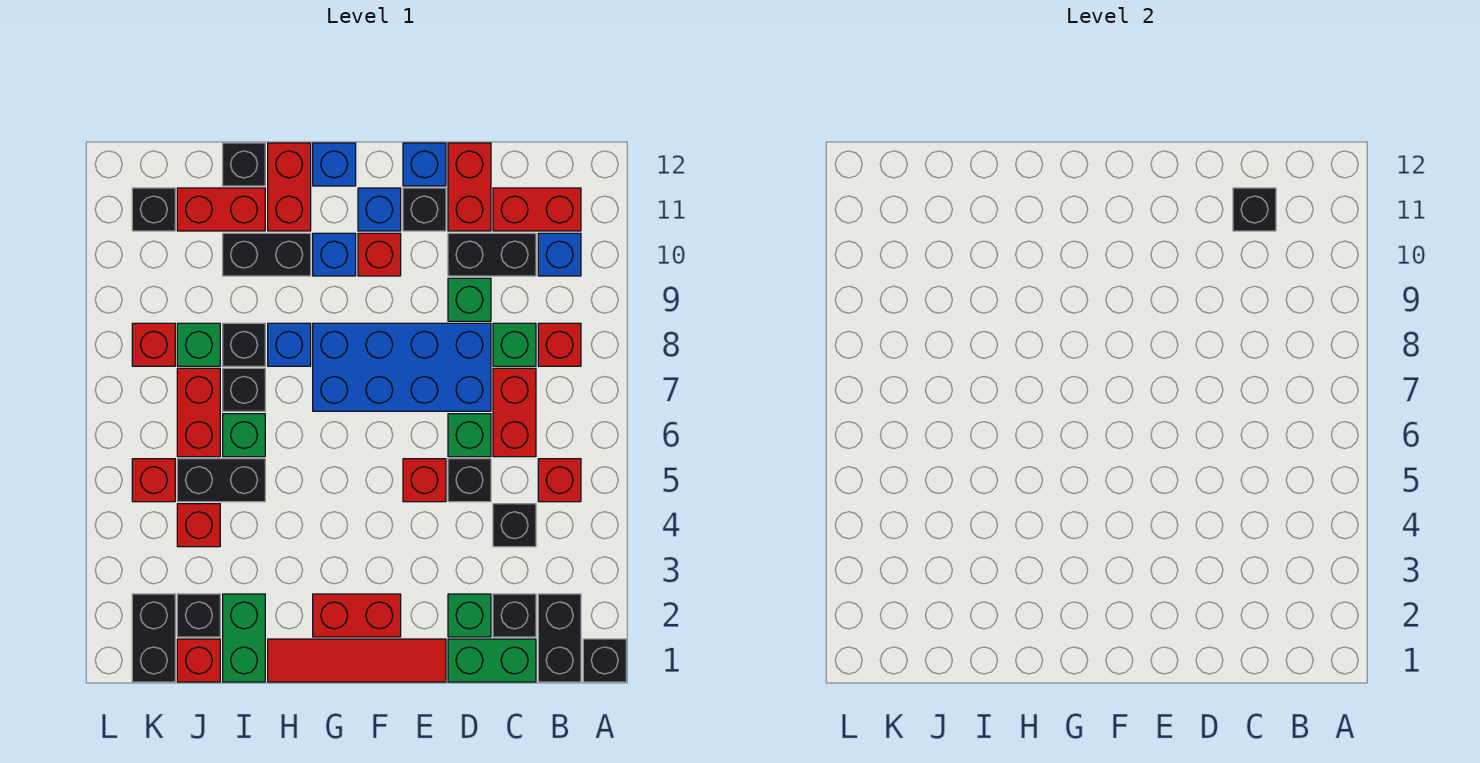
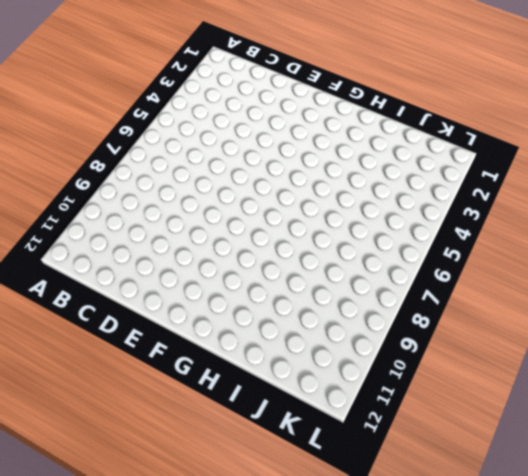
none -> black brick A1 level 1
none -> black brick B1:B2 level 1
none -> red brick B5 level 1
none -> red brick B8 level 1

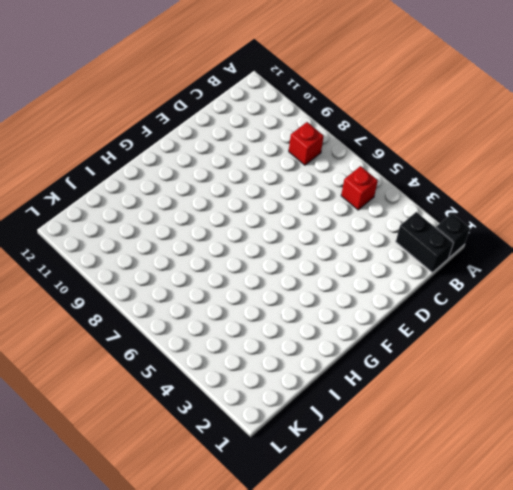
none -> blue brick B10 level 1
none -> red brick B11:C11 level 1
none -> green brick C1:D1 level 1
none -> black brick C2 level 1

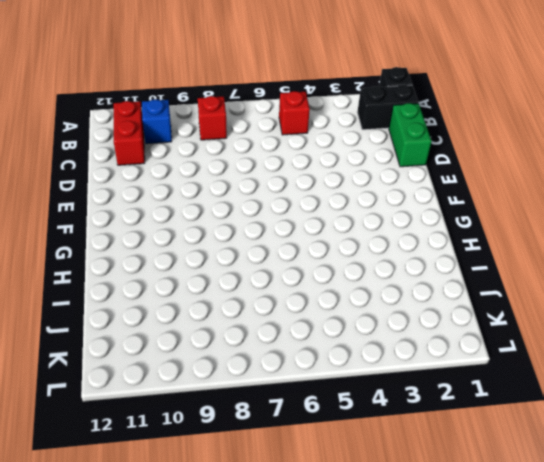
none -> black brick C2 level 1
none -> black brick C4 level 1
none -> red brick C6:C7 level 1
none -> green brick C8 level 1

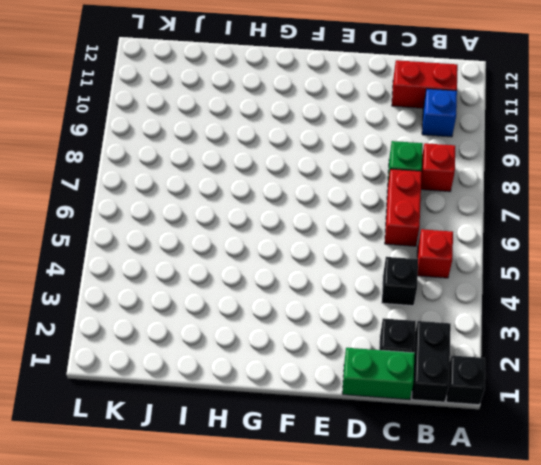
none -> black brick C10:D10 level 1
none -> green brick D2 level 1
none -> black brick D5 level 1
none -> green brick D6 level 1

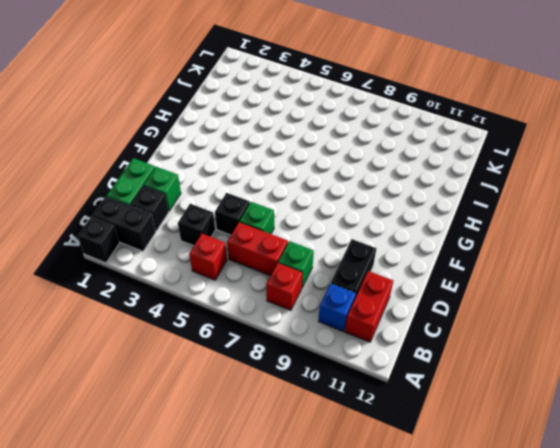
none -> blue brick D7:G8 level 1
none -> green brick D9 level 1
none -> red brick D11:D12 level 1
none -> red tile E1:H1 level 1

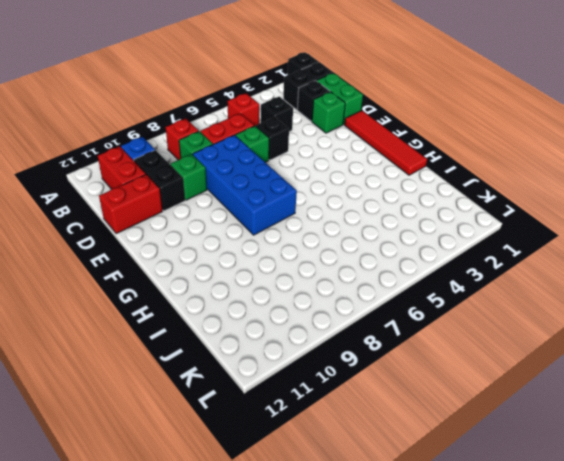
none -> red brick E5 level 1
none -> black brick E11 level 1
none -> blue brick E12 level 1
none -> red brick F2:G2 level 1

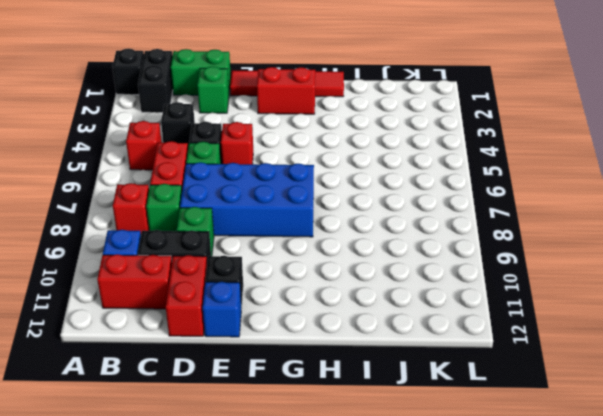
none -> black brick C2 level 1
none -> red brick F10 level 1
none -> blue brick F11 level 1
none -> blue brick G10 level 1

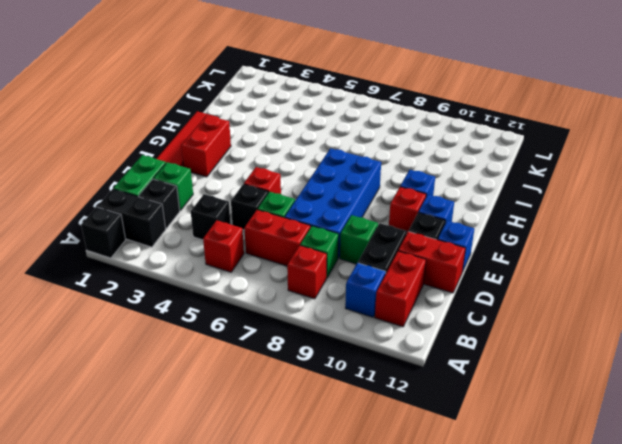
none -> blue brick G12 level 1
none -> blue brick H8 level 1
none -> black brick H10:I10 level 1
none -> red brick H11:H12 level 1

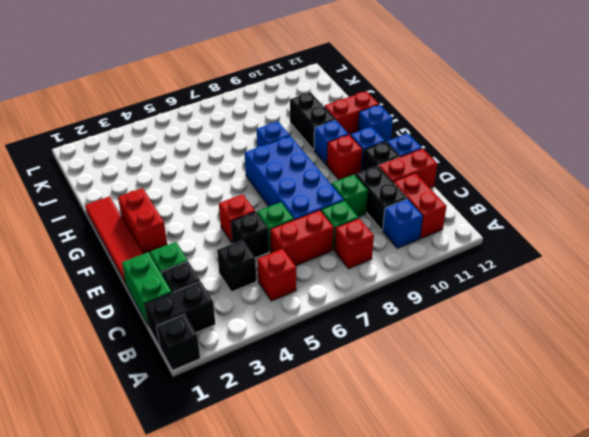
none -> green brick I1:I2 level 1
none -> black brick I5:J5 level 1
none -> green brick I6 level 1
none -> black brick I7 level 1

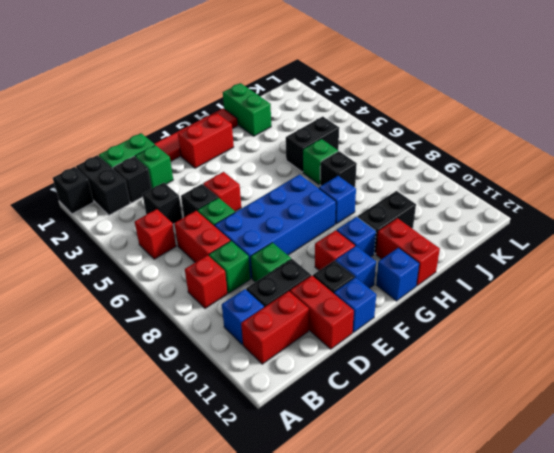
none -> black brick I8 level 1
none -> red brick I11:J11 level 1
none -> black brick I12 level 1
none -> red brick J1 level 1

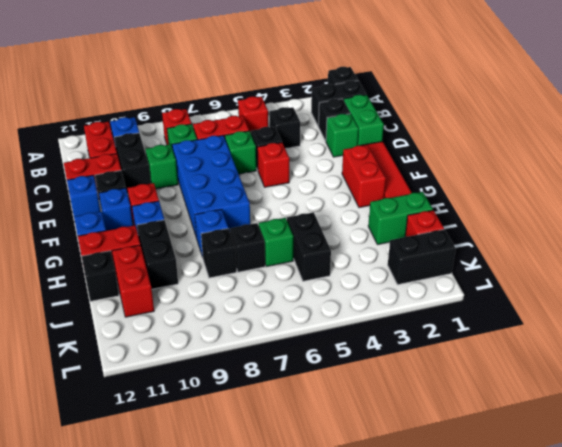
none -> black brick J2 level 1
none -> red brick J4 level 1
none -> red brick J6:J7 level 1
none -> green brick J8 level 1

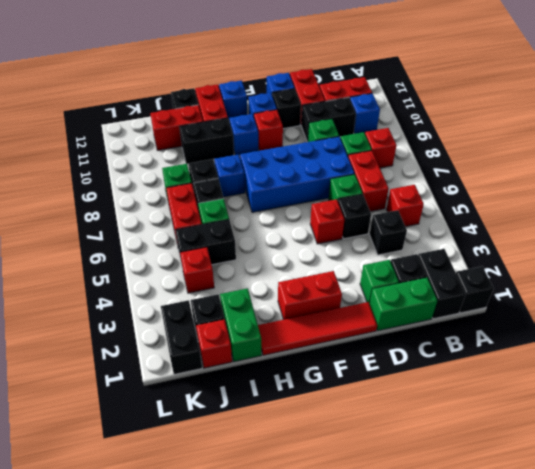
none -> red brick K5 level 1
none -> red brick K8 level 1
none -> black brick K11 level 1
none -> black brick C11 level 2

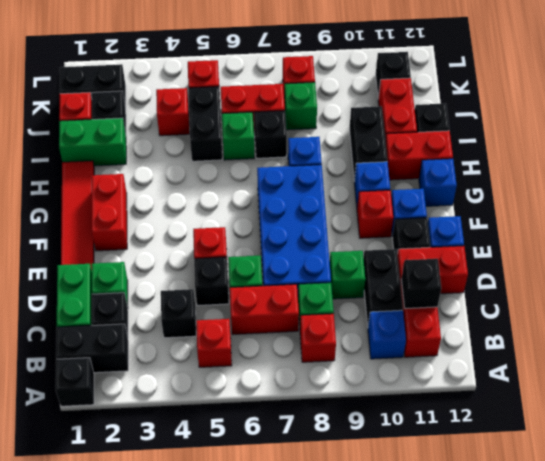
none -> black brick I8 level 1

